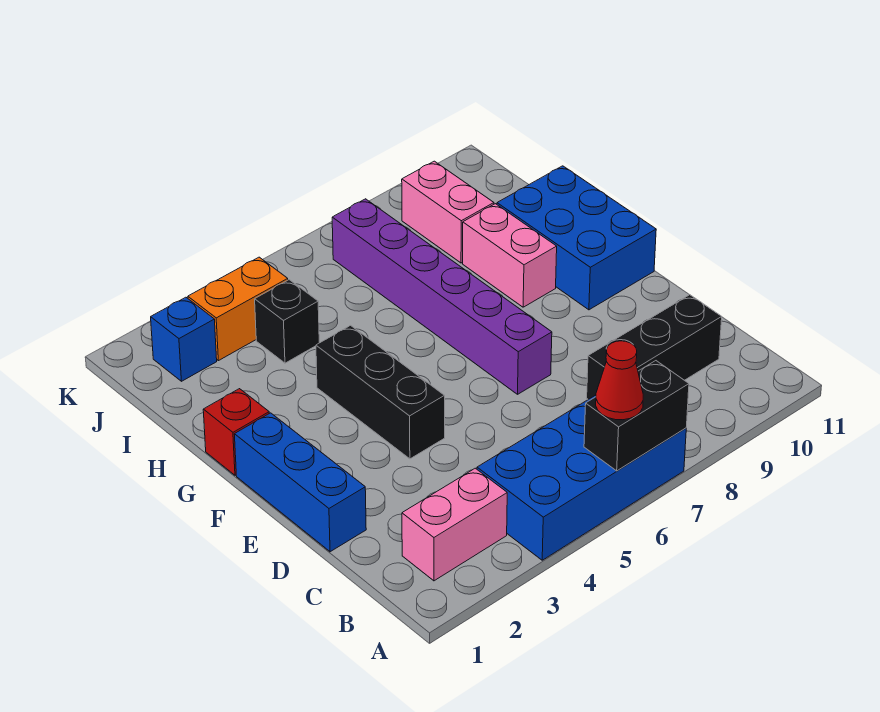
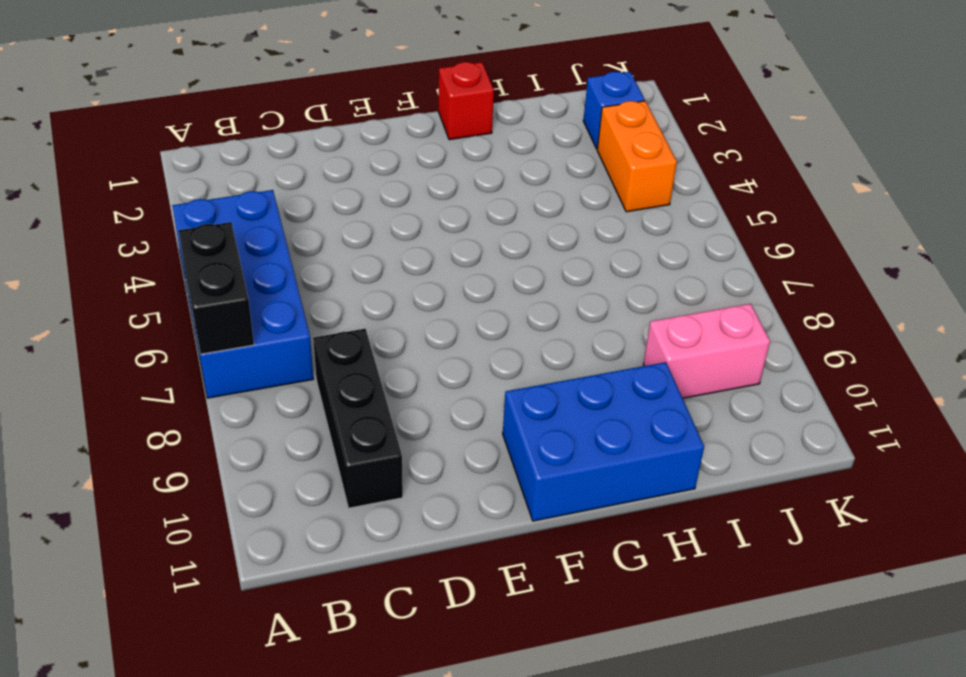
none -> pink brick B2:B3 level 1
none -> blue brick D1:F1 level 1
none -> black brick E4:G4 level 1

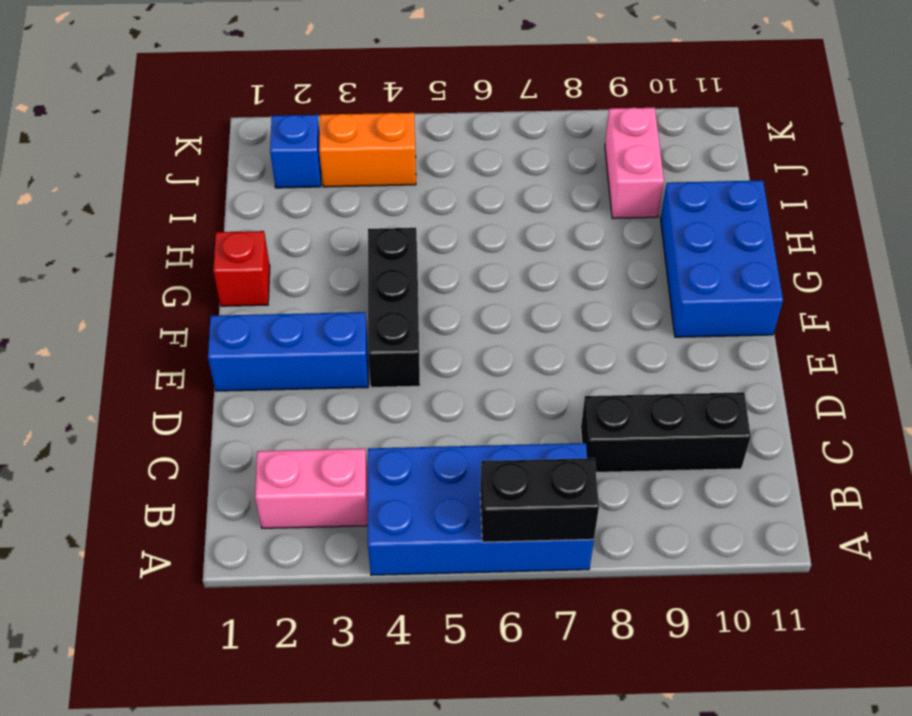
blue brick E1:E3 level 1 -> blue brick D1:F1 level 1
none -> purple brick E7:J7 level 1
none -> pink brick G9:H9 level 1
none -> black brick I4 level 1

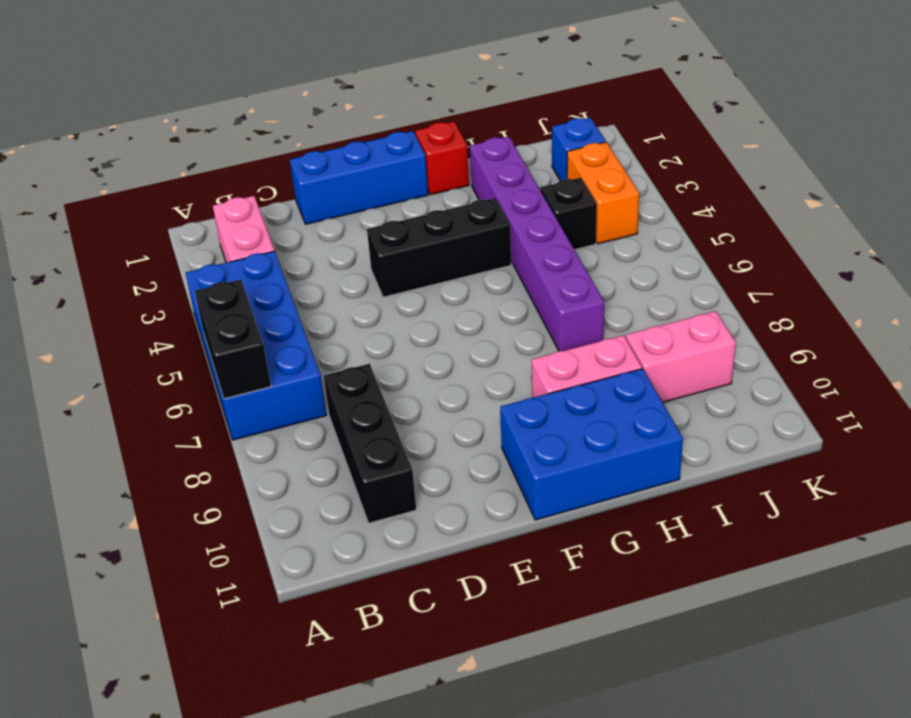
purple brick H2:H7 level 1 -> purple brick E7:J7 level 1
none -> red cone A6 level 3

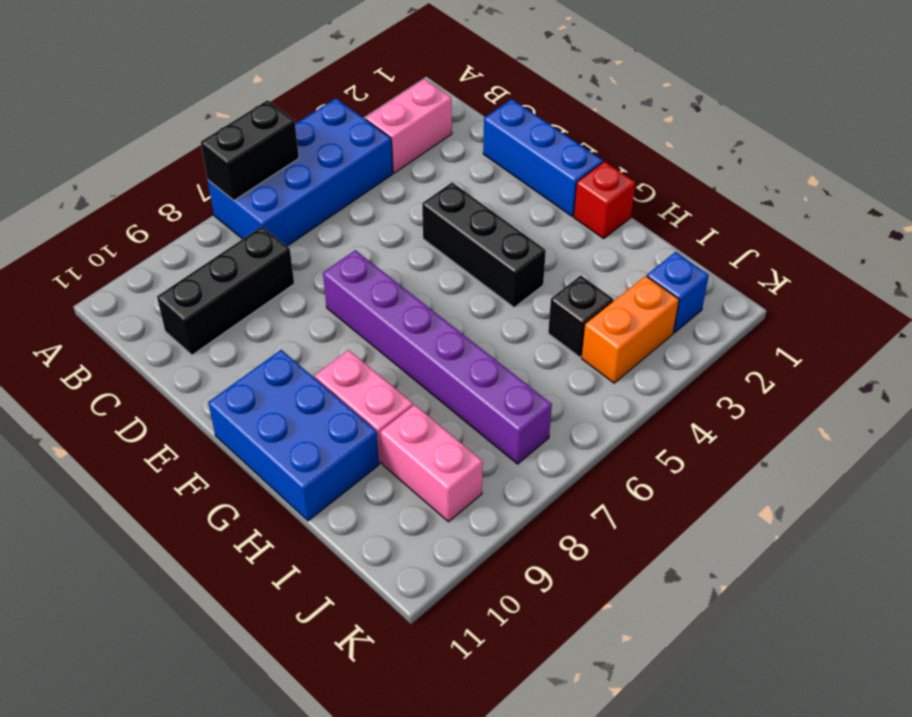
none -> red cone A6 level 3

